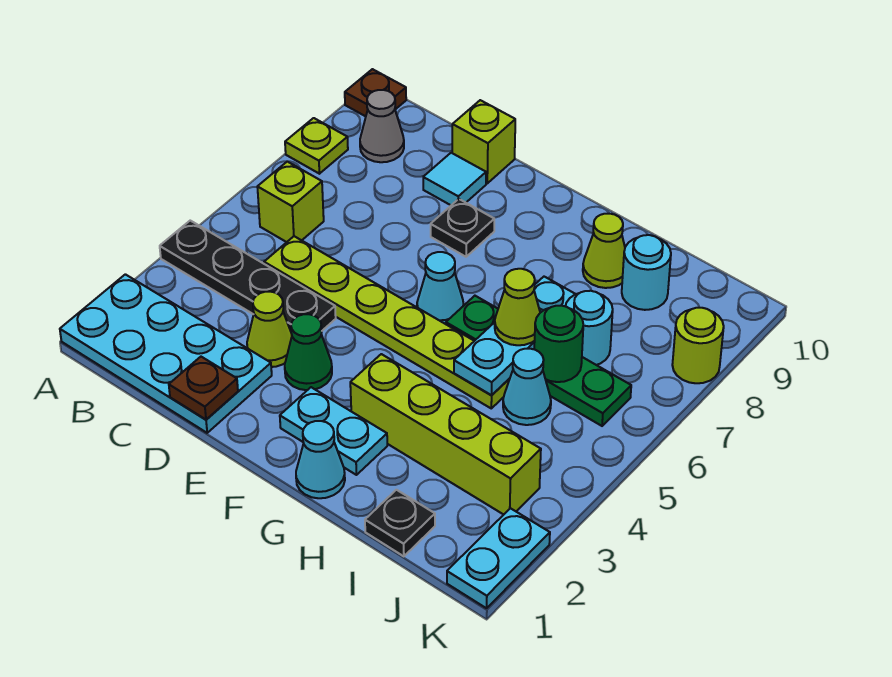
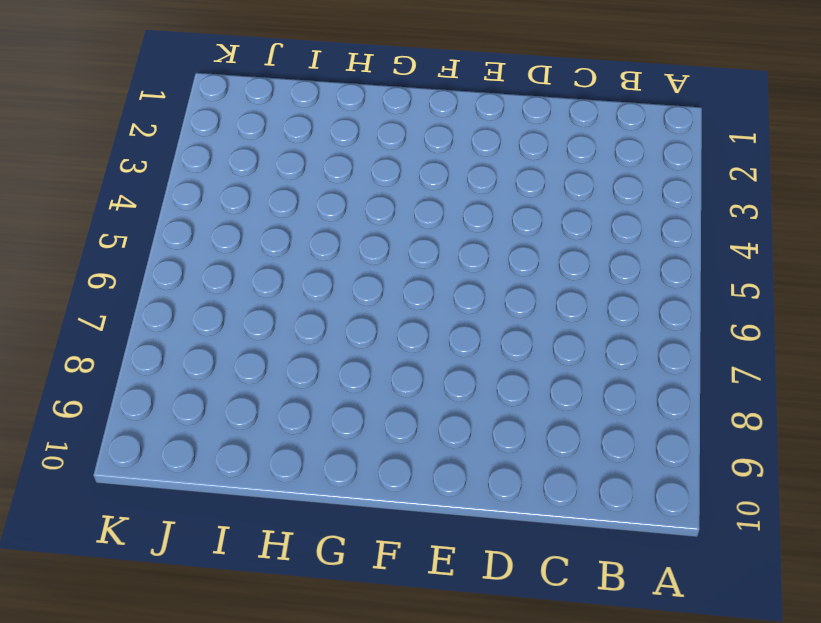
none -> cyan plate A1:D2 level 1
none -> black plate A4:D4 level 1
none -> lime plate A8 level 1

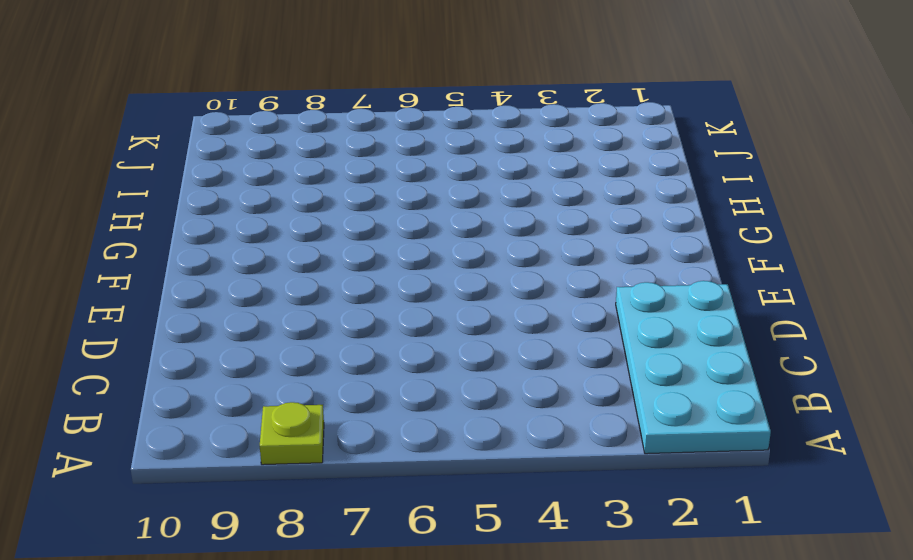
none -> black plate A4:D4 level 1
none -> brown plate A10 level 1
none -> lime brick B6 level 1

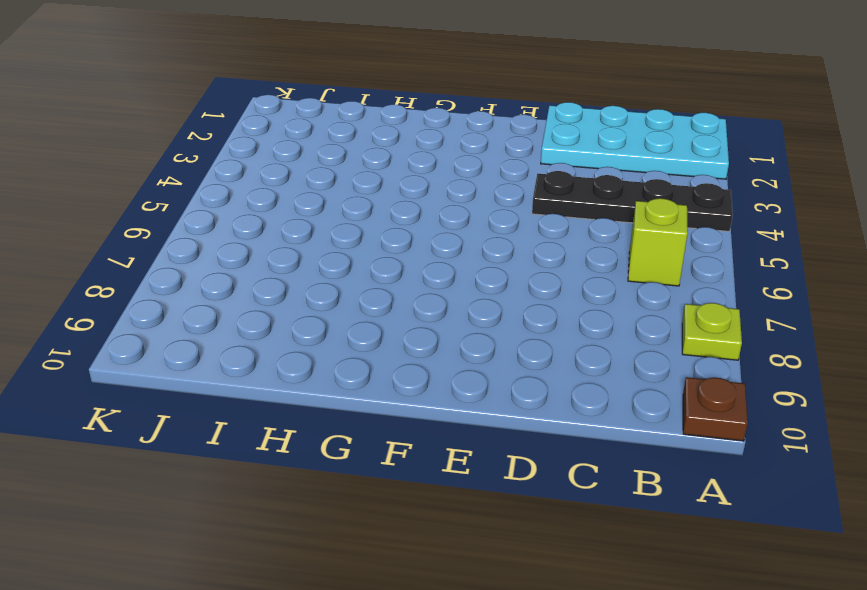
none -> grey cone B9 level 1
none -> lime plate C5:H5 level 1
none -> lime cone D3 level 1

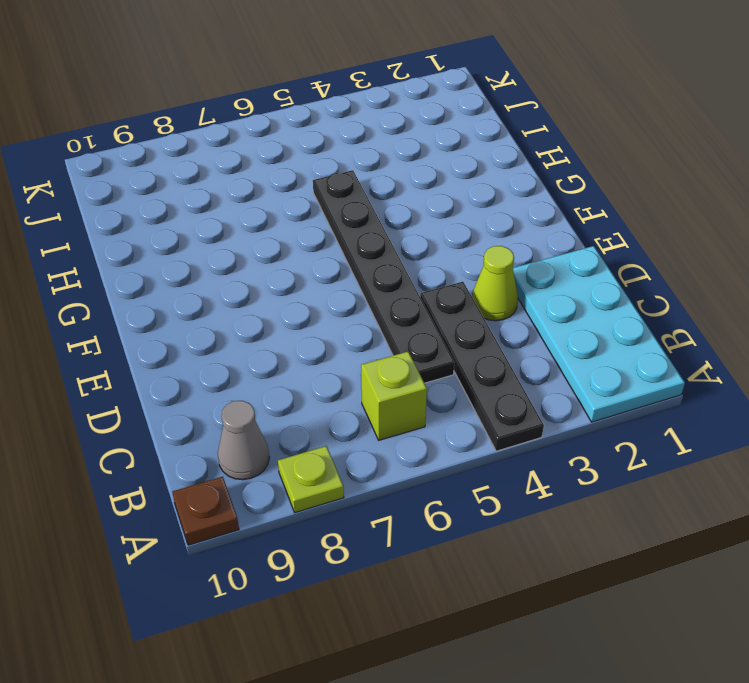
black plate C5:H5 level 1 -> lime plate C5:H5 level 1
none -> cyan tile D9 level 1
none -> lime brick D10 level 1
none -> green cone E3 level 1

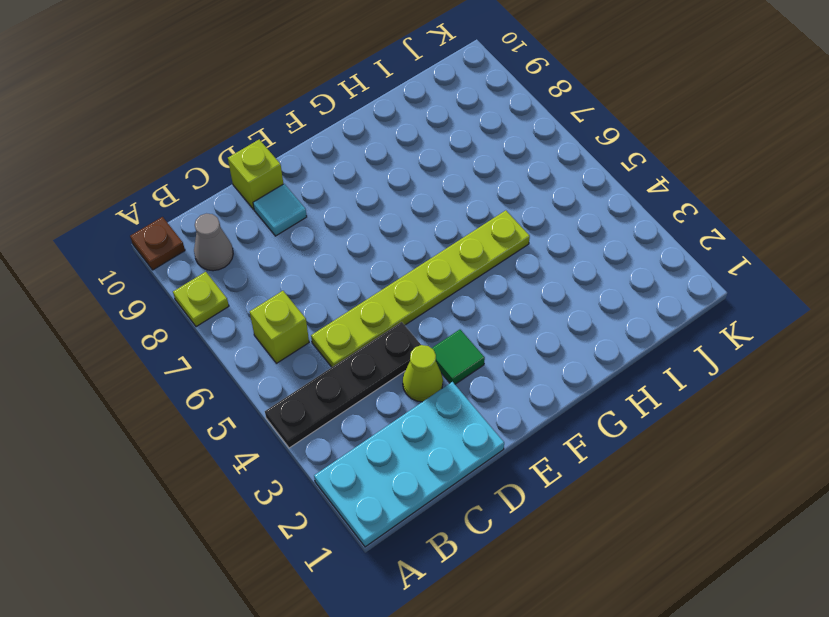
green tile E3 level 1 -> green cone E3 level 1
none -> black plate E8 level 1
none -> cyan plate F2:G2 level 1
none -> cyan cone F6 level 1

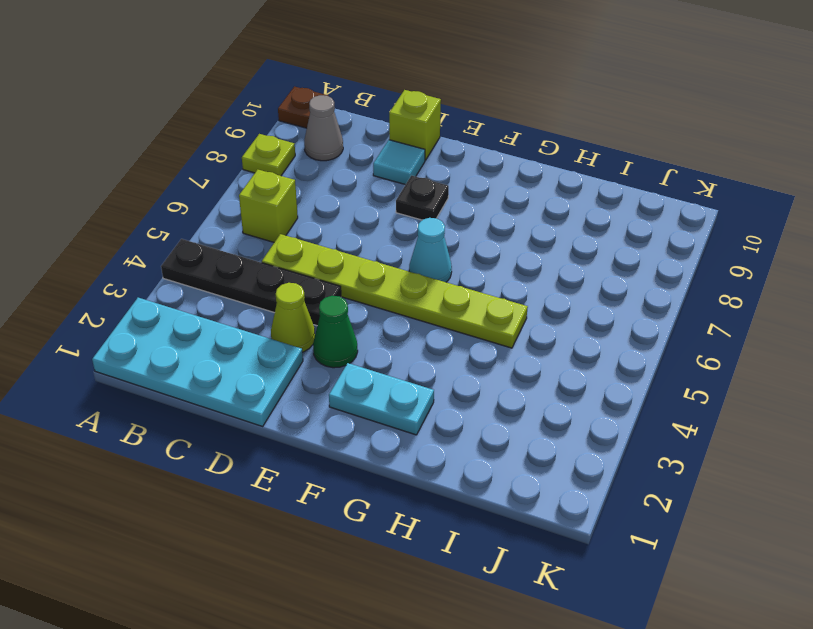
none -> cyan cone G1 level 1
none -> lime brick G3:J3 level 1
none -> green plate G6:J6 level 1

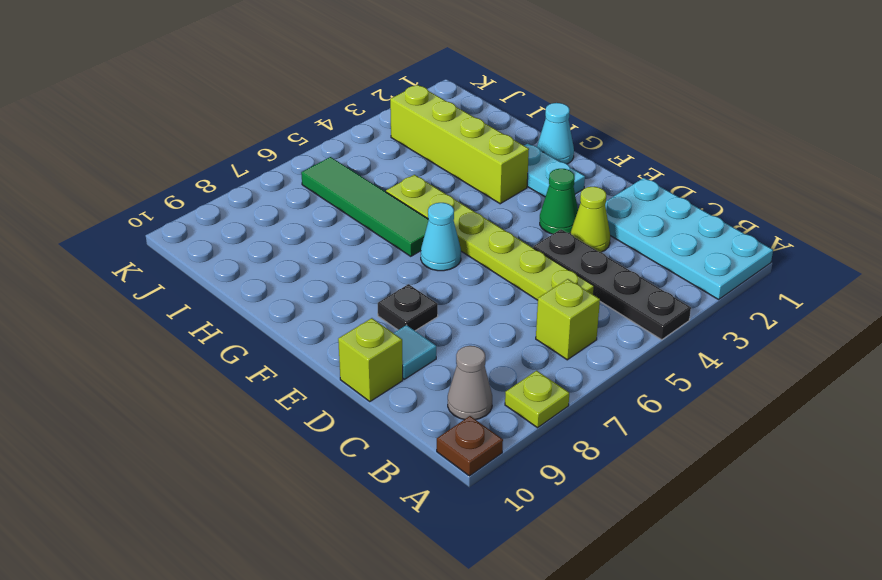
green tile G6:J6 level 1 -> green plate G6:J6 level 1
none -> lime cone H9 level 1
none -> black plate I1 level 1
none -> cyan cone I5 level 1

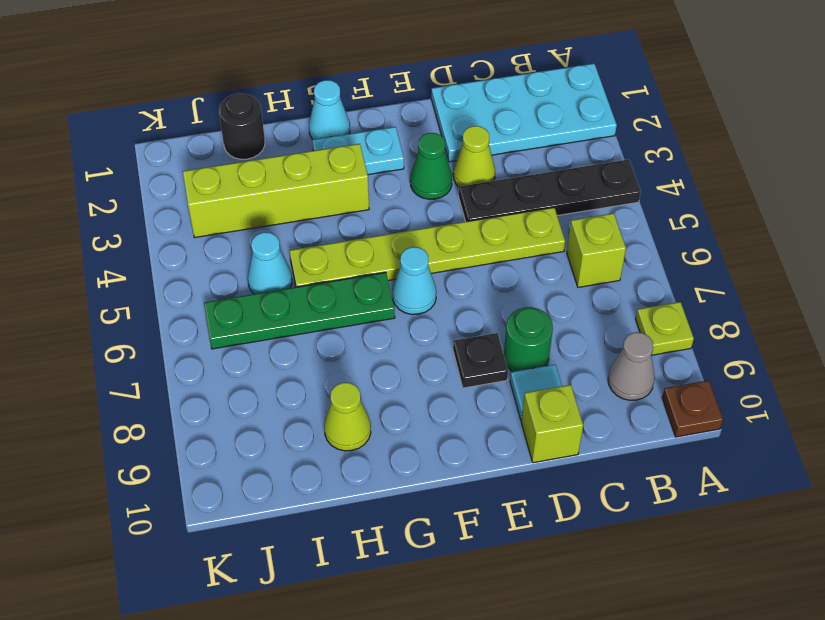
green round brick D8 level 1 -> green round brick I6 level 2
black round brick I1 level 1 -> black plate I1 level 1
none -> cyan round brick I7 level 1
none -> cyan round brick I9 level 1
none -> cyan plate K1:K2 level 1

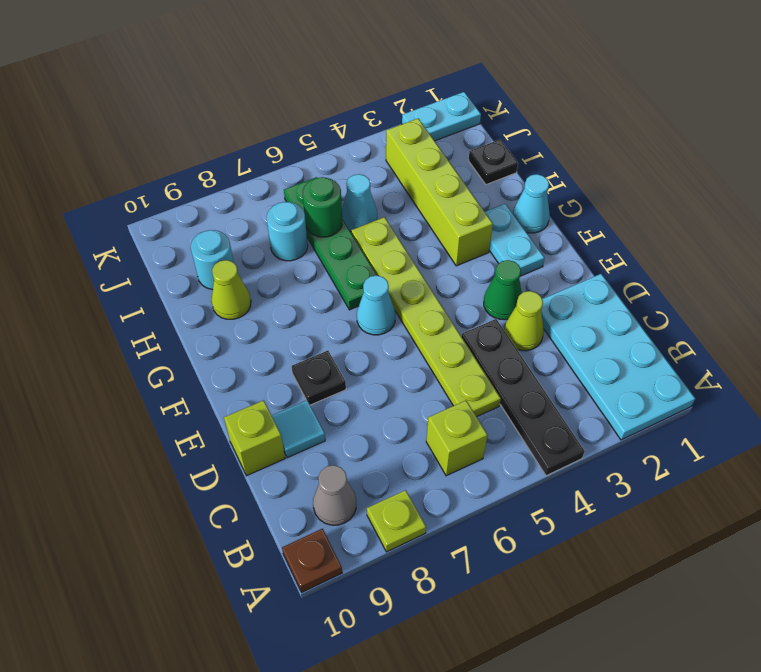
none -> lime round brick K8 level 1
none -> brown plate D1 level 2
none -> cyan plate H5:H7 level 2

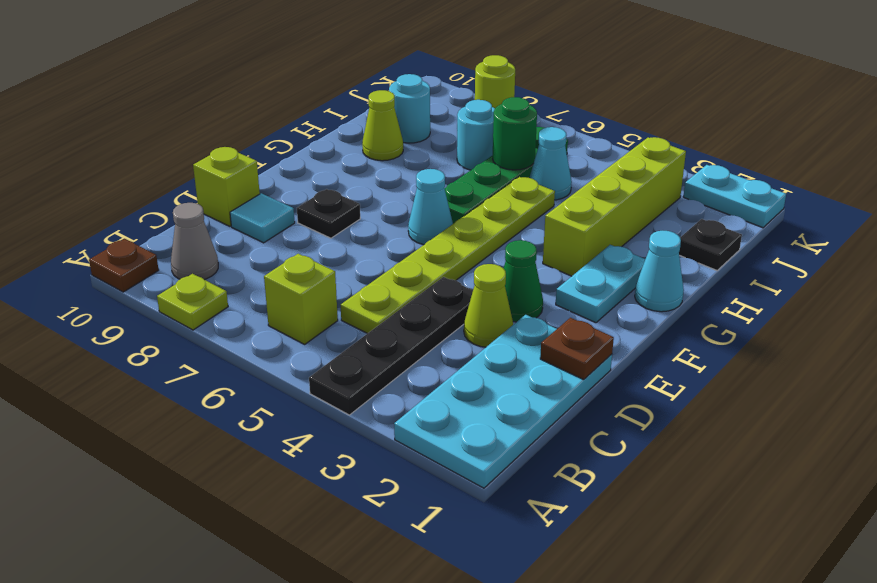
none -> cyan plate H5:H7 level 2
none -> lime cone H6 level 3

